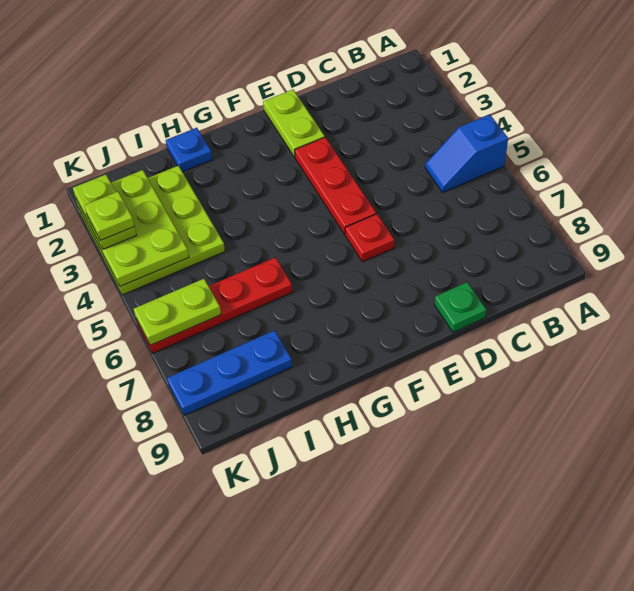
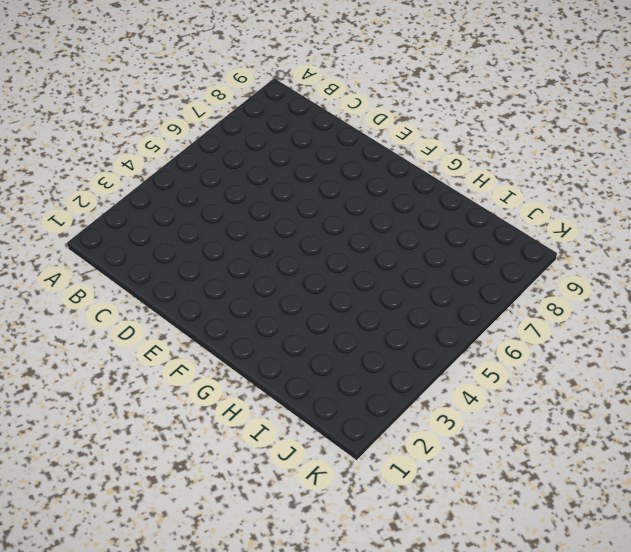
none -> blue slope A5:B5 level 1 top A
none -> green plate D9 level 1
none -> lime plate E1:E2 level 1

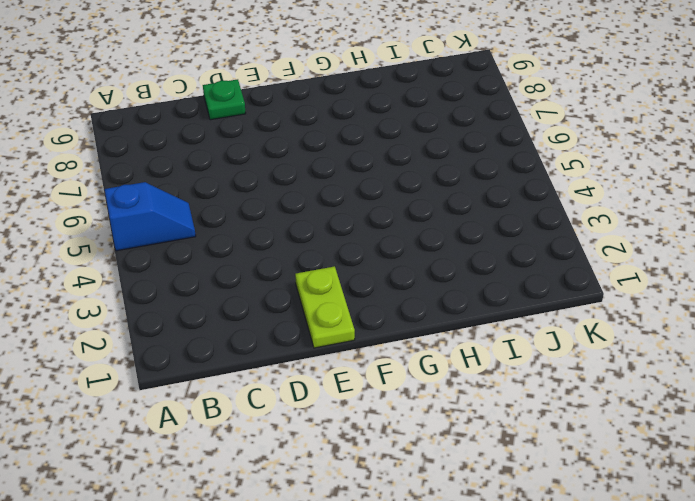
none -> red plate E3:E5 level 1
none -> red plate E6 level 1
none -> blue plate H1 level 1

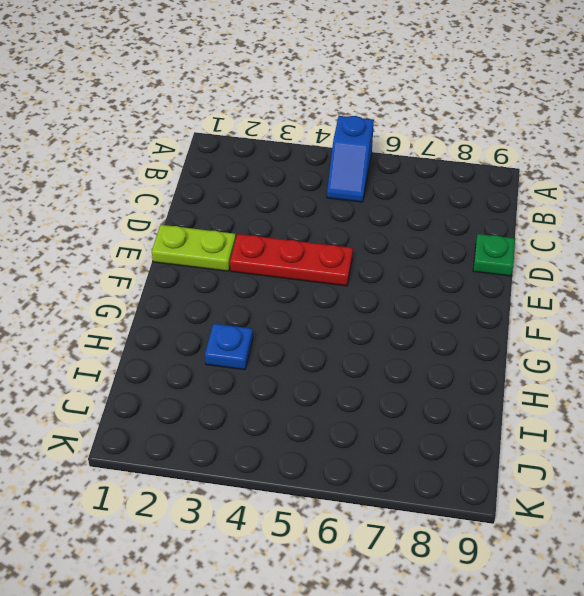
blue plate H3 level 1 -> blue plate H1 level 1
none -> red plate E6 level 1
none -> red plate H6:K6 level 1
none -> lime plate I2:K4 level 1

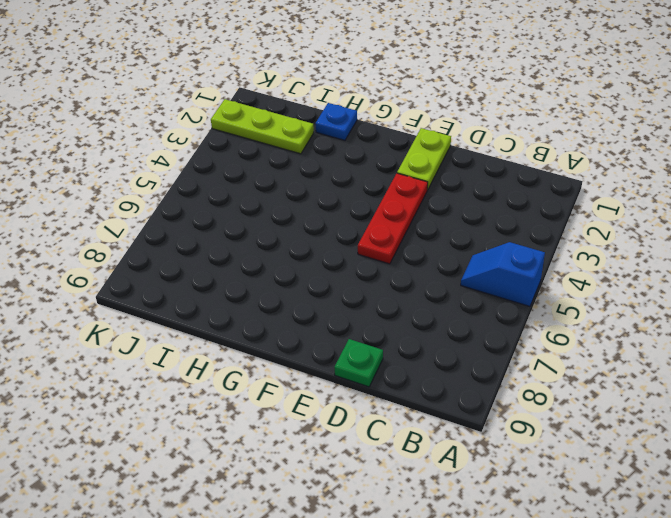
lime plate I2:K2 level 1 -> lime plate I2:K4 level 1
none -> red plate E6 level 1
none -> red plate H6:K6 level 1
none -> blue plate I8:K8 level 1

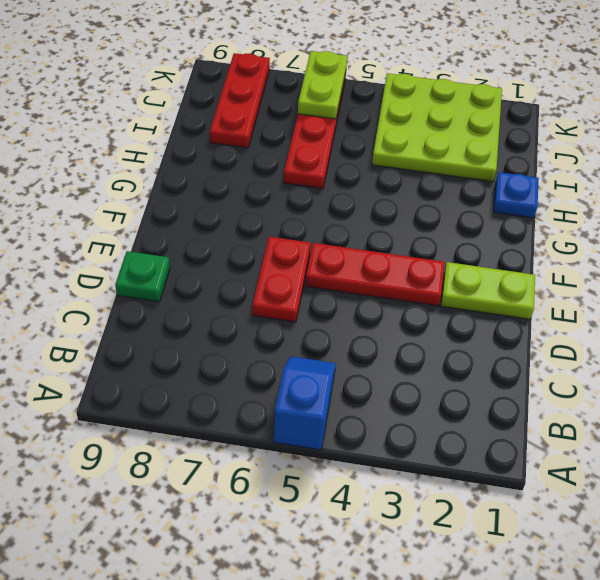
red plate D6:E6 level 1 -> red plate E6 level 1
red plate I8:K8 level 1 -> blue plate I8:K8 level 1
none -> lime plate J2:K4 level 2
none -> lime plate K2:K3 level 3
none -> lime plate K3 level 4

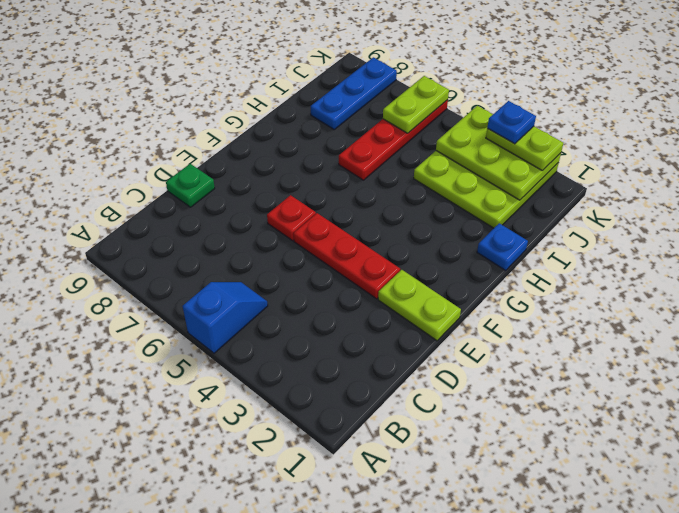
blue plate K3 level 4 -> lime plate K3 level 4

